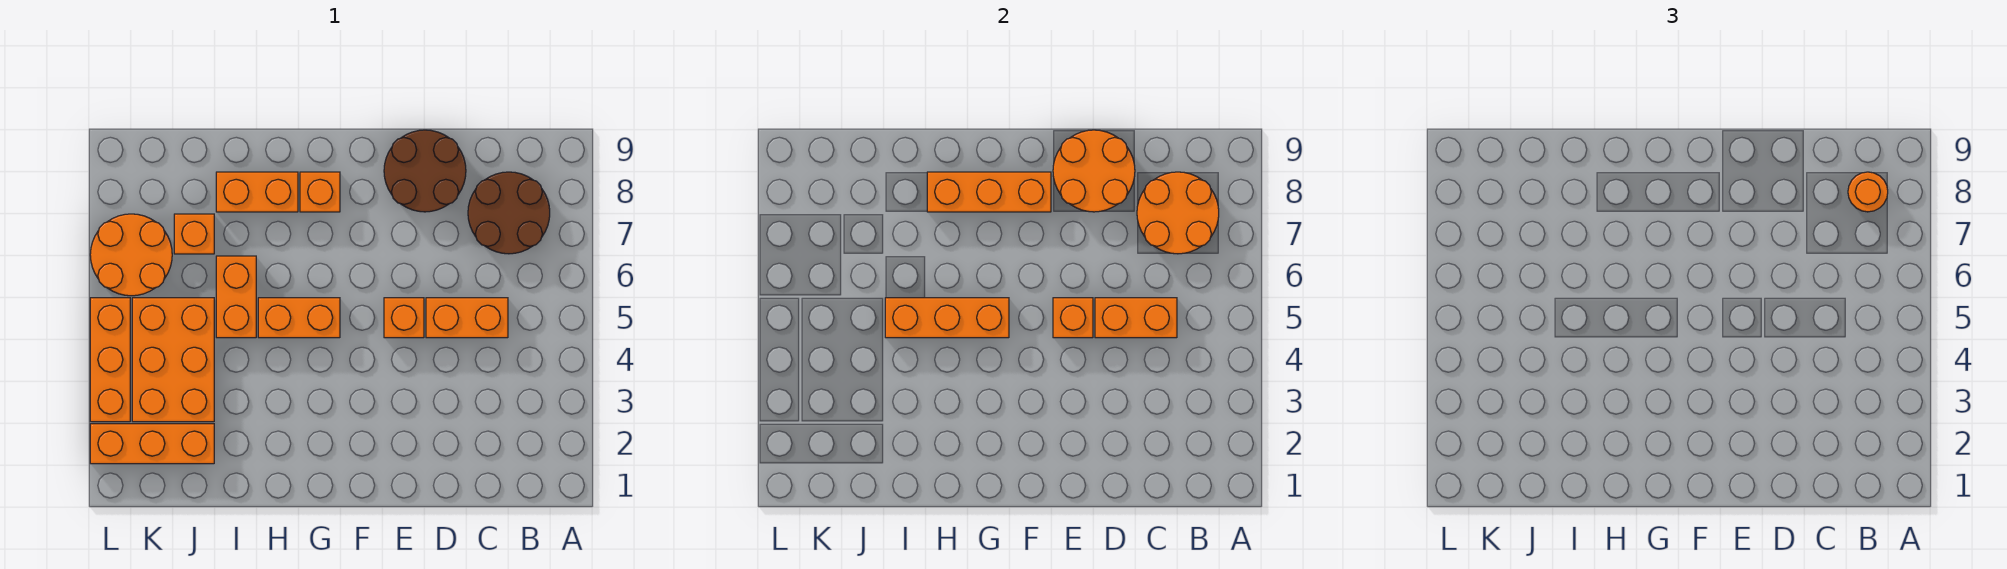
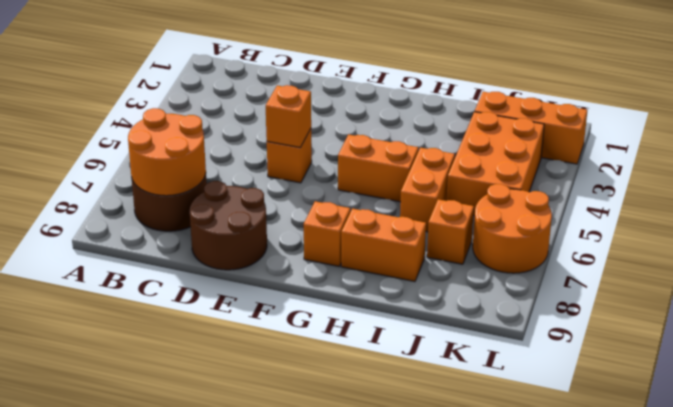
none -> orange brick C5:D5 level 1
none -> orange brick L3:L5 level 1
none -> orange brick C5:D5 level 2

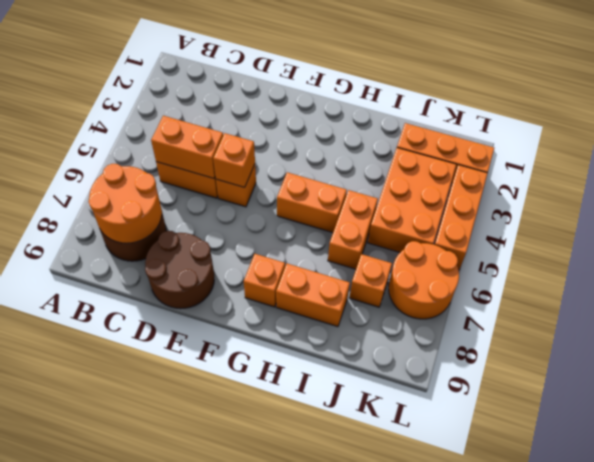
none -> orange round brick D8:E9 level 2
none -> orange brick F8:H8 level 2
none -> orange brick G5:I5 level 2

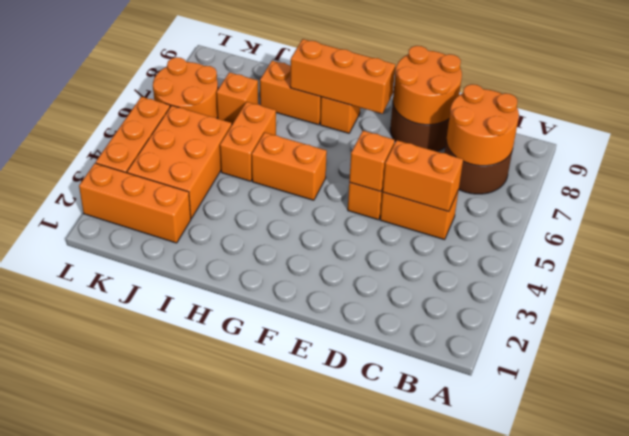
none -> orange brick G5:I5 level 2
none -> orange round brick B8 level 3

